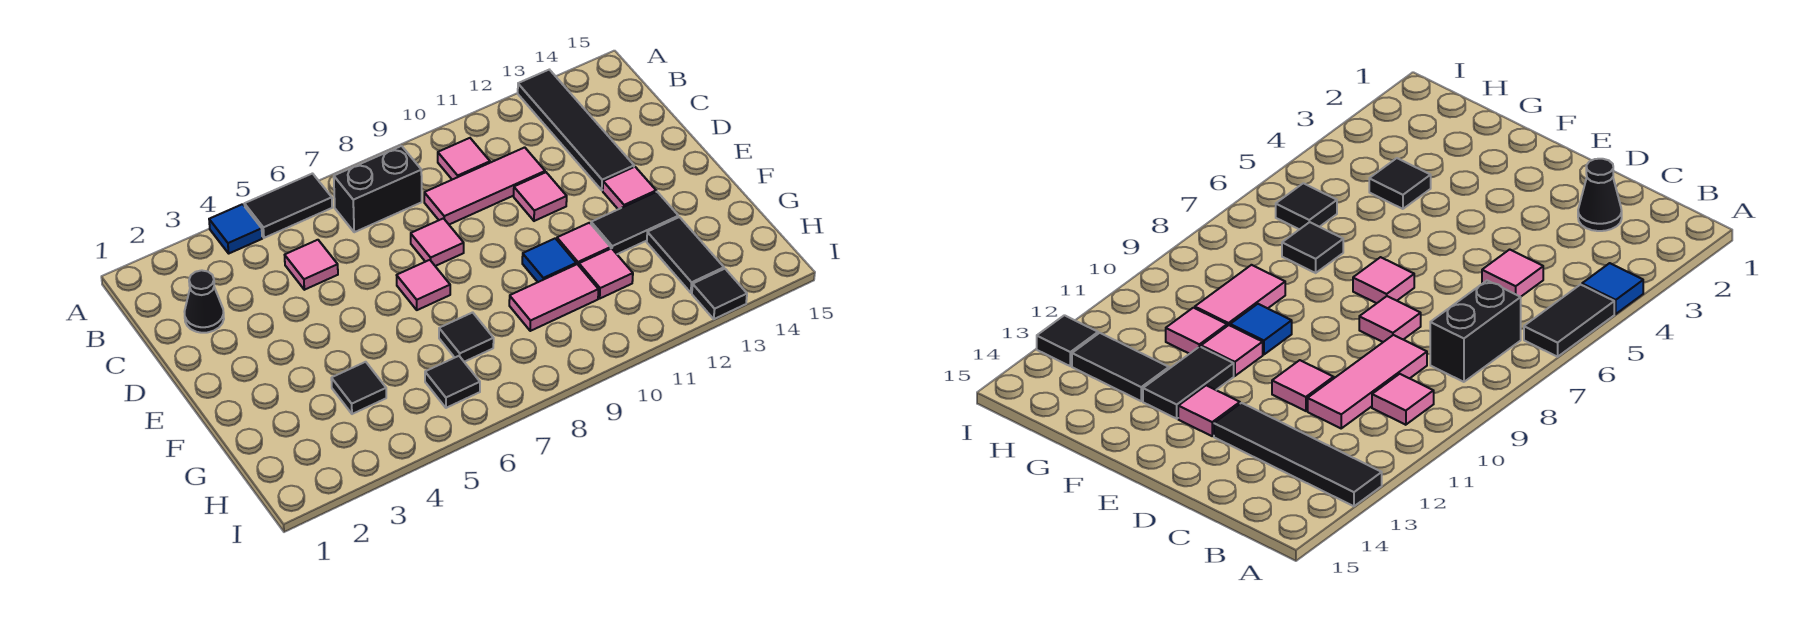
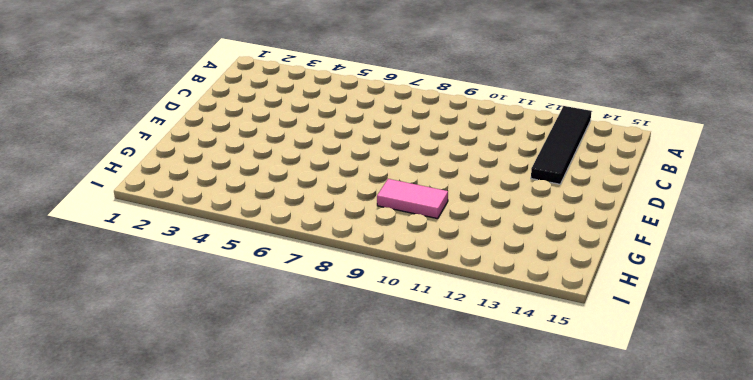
none -> blue tile A4 level 1
none -> black tile A5:A6 level 1
none -> black brick B7:B8 level 1

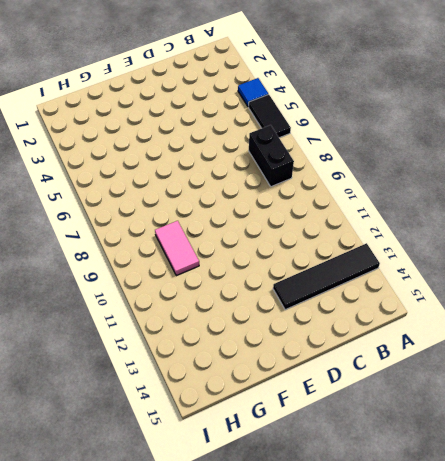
none -> pink tile B10 level 1
none -> black cone C2 level 1
none -> pink tile C5 level 1

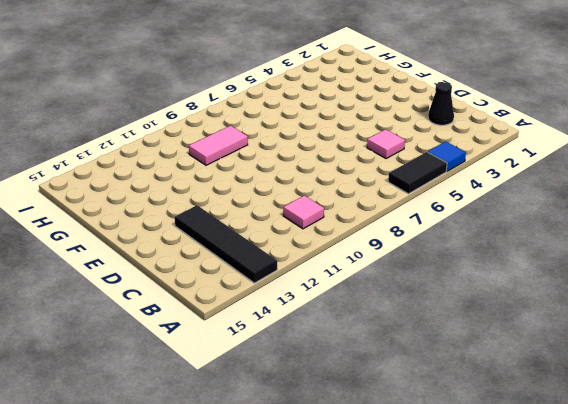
none -> black brick B7:B8 level 1
none -> pink tile C9:C11 level 1
none -> pink tile D8 level 1

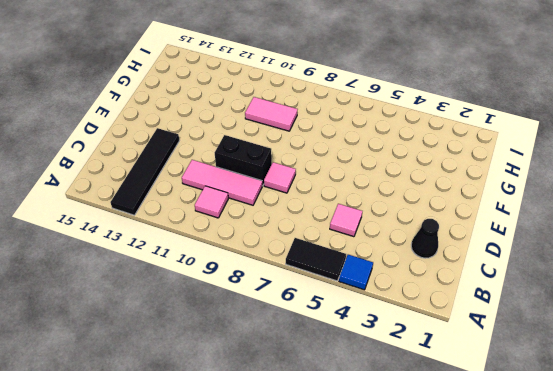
black brick D9:D10 level 1 -> black brick B7:B8 level 1
none -> pink tile D11 level 1
none -> pink tile E7 level 1
none -> pink tile E13 level 1

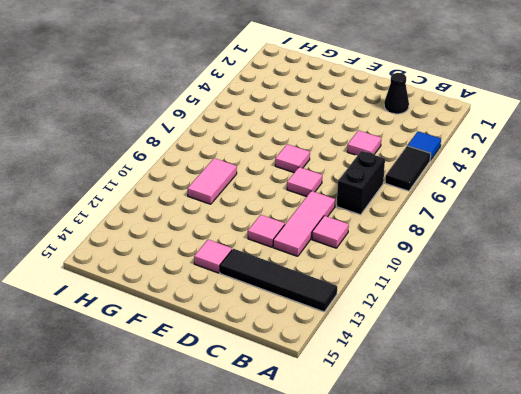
none -> blue tile F10 level 1
none -> pink tile F11 level 1
none -> black tile F12:F13 level 1

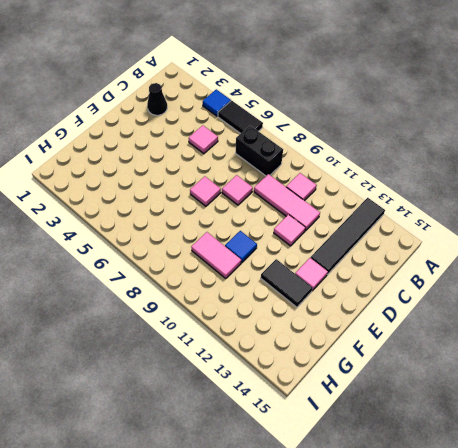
none -> pink tile F11 level 1
none -> black tile G4 level 1
none -> black tile G7 level 1

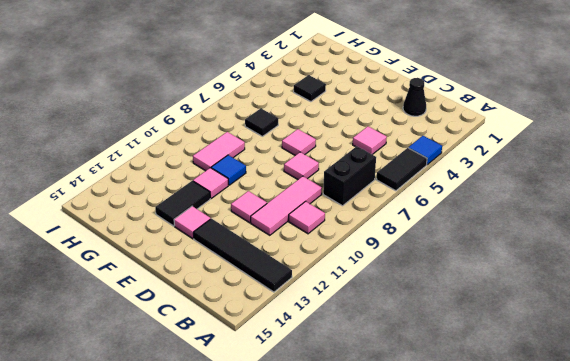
none -> pink tile G11 level 1
none -> black tile G13:H13 level 1
none -> black tile H6 level 1

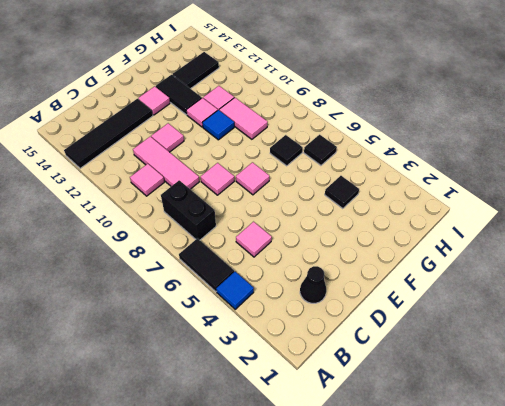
none -> black tile I13 level 1

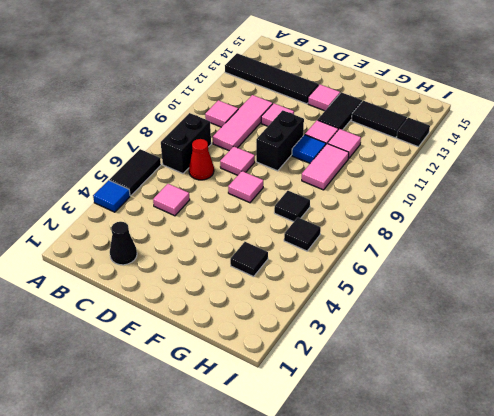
red cone C7 level 1 -> none
black brick E9:E10 level 1 -> none

